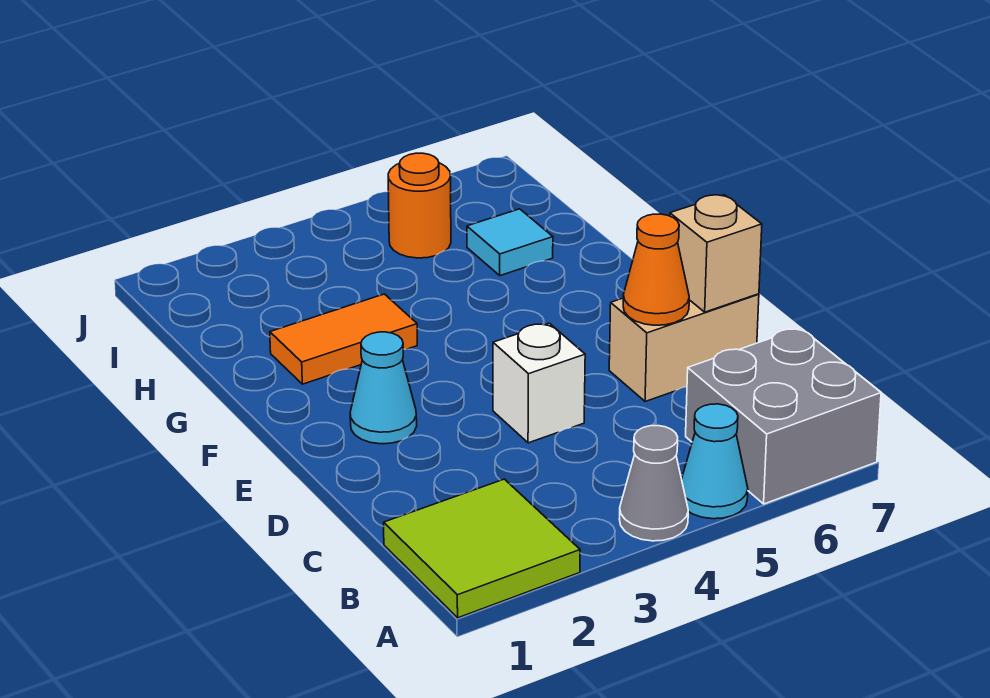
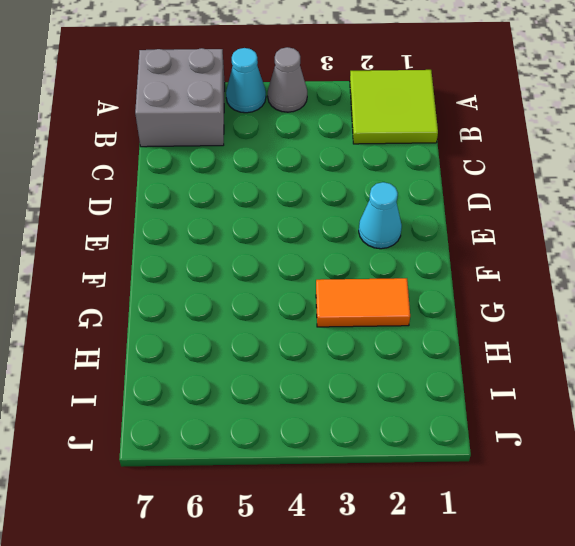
none -> white brick D4 level 1
none -> tan brick D6:D7 level 1
none -> cyan tile H6 level 1

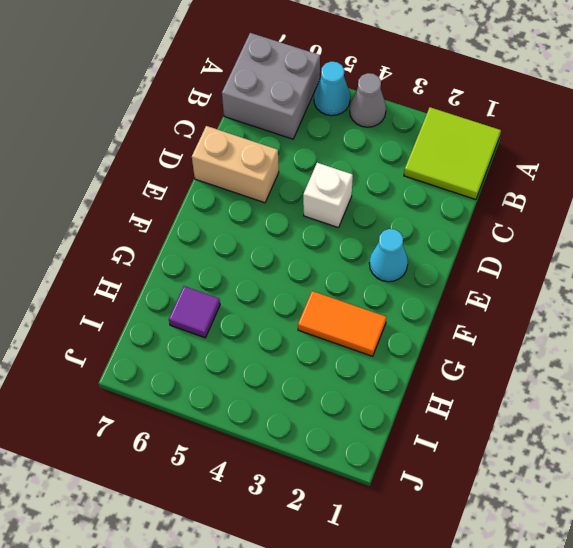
purple tile H6 level 1 -> cyan tile H6 level 1
none -> orange round brick I5 level 1
none -> orange cone D6 level 2
none -> tan brick D7 level 2

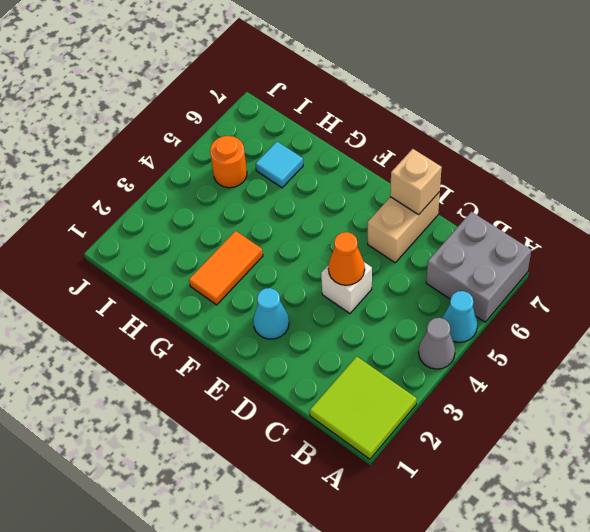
orange cone D4 level 2 -> orange cone D6 level 2

